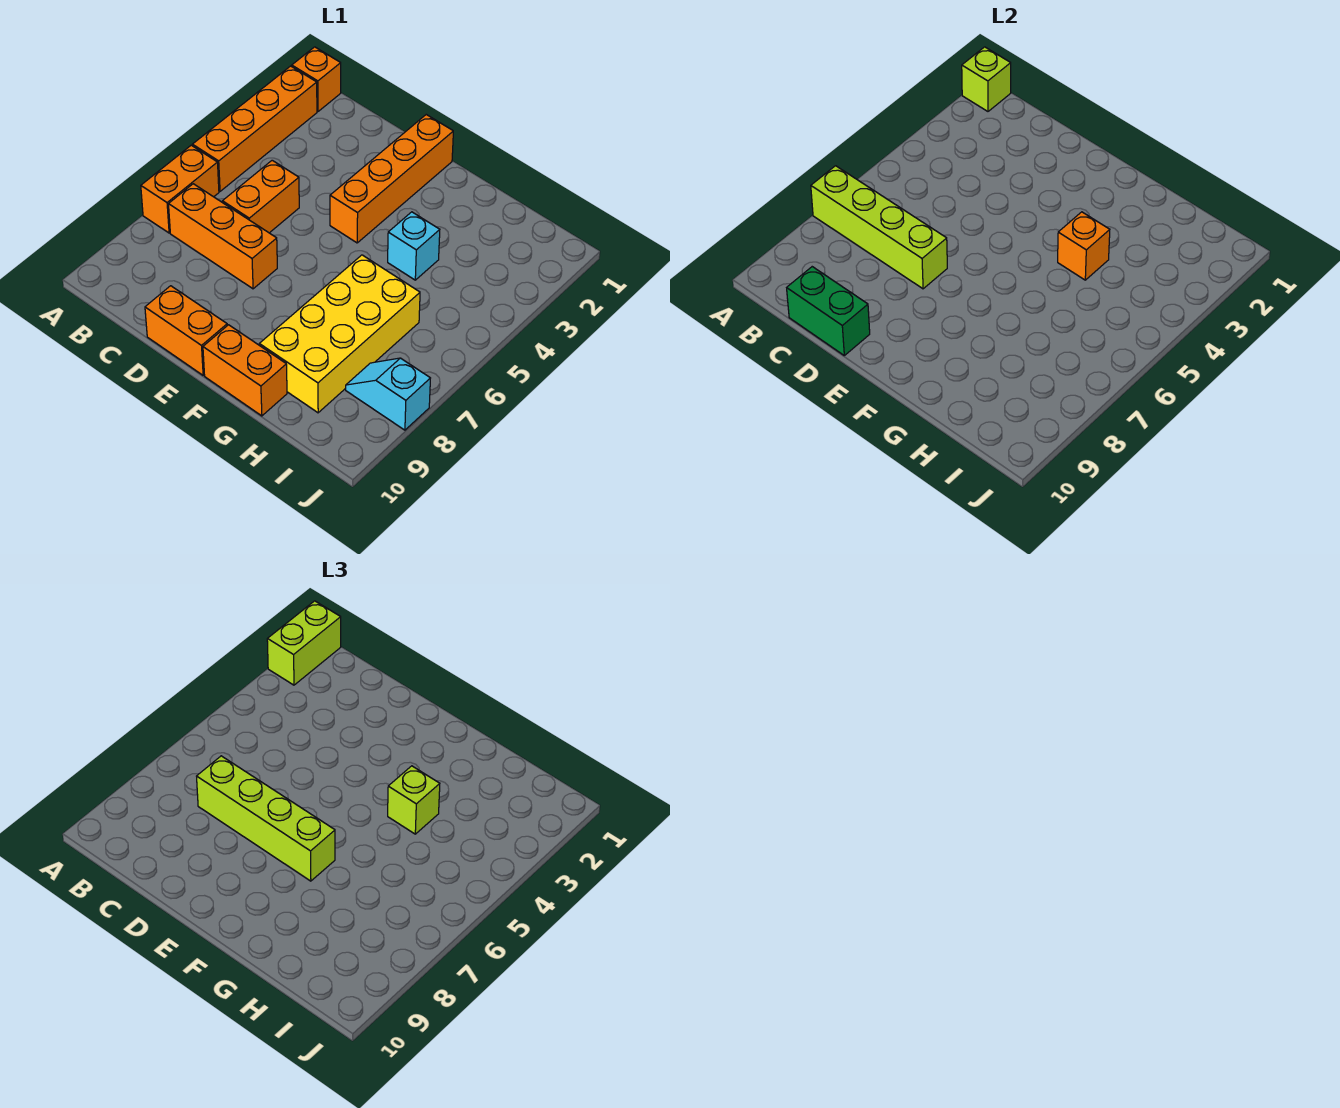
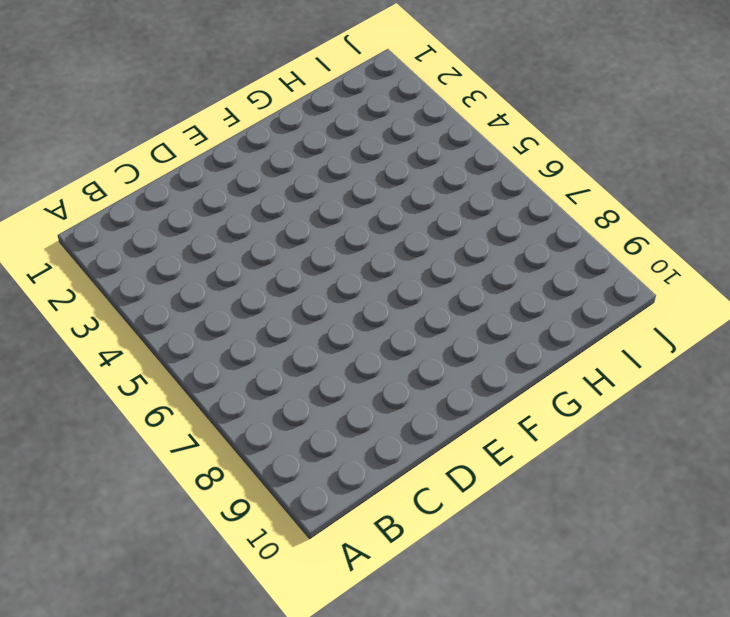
none -> orange brick A1 level 1
none -> orange brick A2:A5 level 1
none -> orange brick A6:A7 level 1

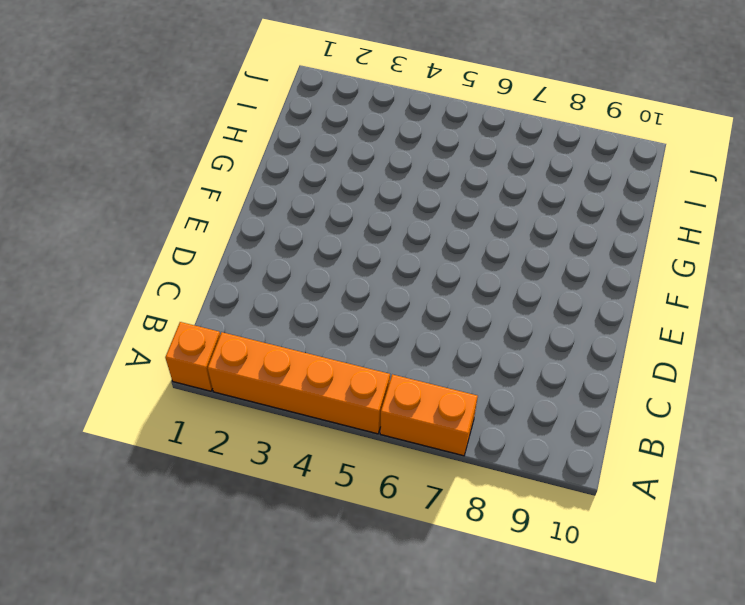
none -> orange brick B7:D7 level 1
none -> orange brick C5:C6 level 1
none -> orange brick D10:E10 level 1

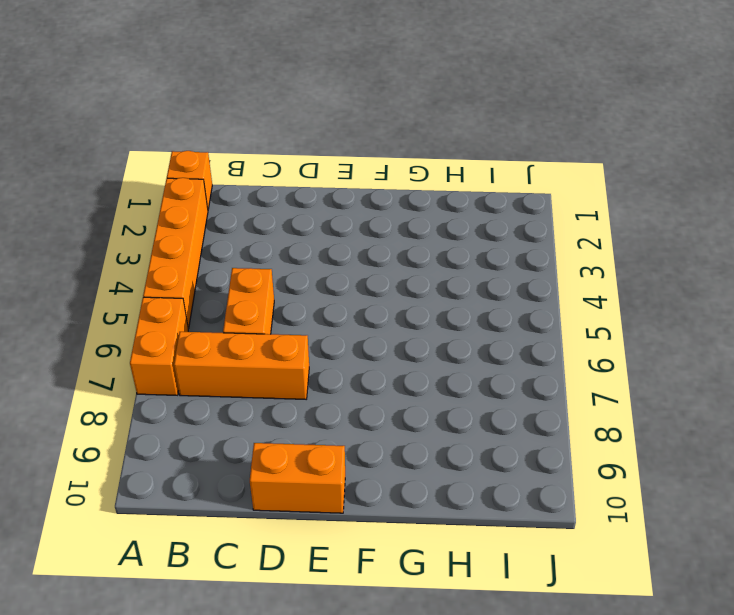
none -> orange brick E1:E4 level 1
none -> orange brick F10:G10 level 1
none -> cyan brick G4 level 1

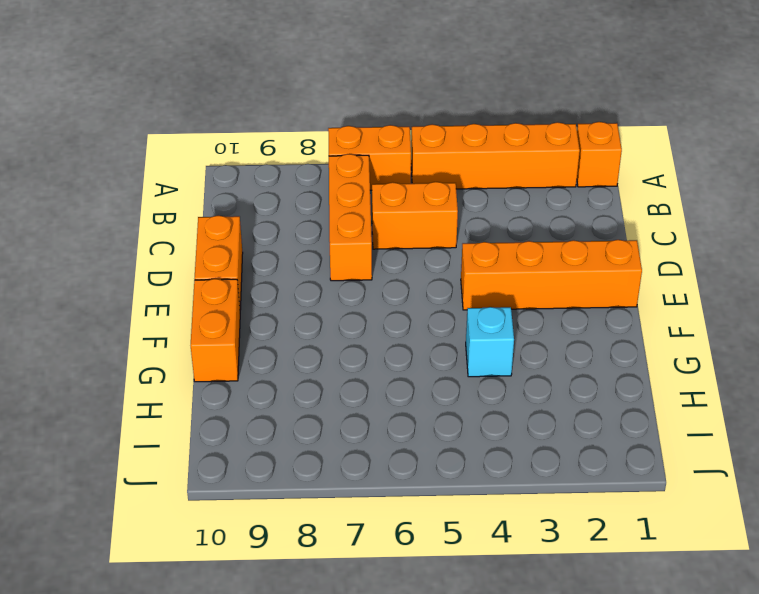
none -> yellow brick G6:H9 level 1
none -> cyan slope I8:J8 level 1 top J
none -> lime brick A1 level 2

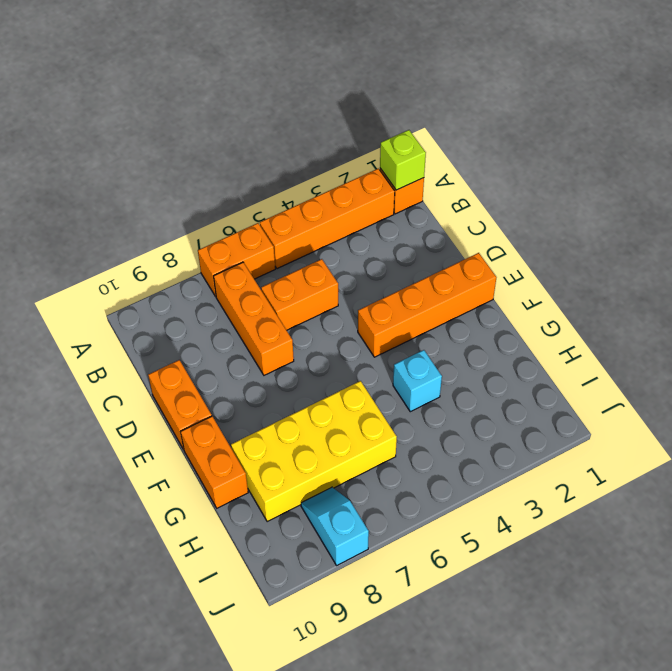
none -> lime brick A7:D7 level 2
none -> green brick C10:D10 level 2
none -> orange brick G4 level 2

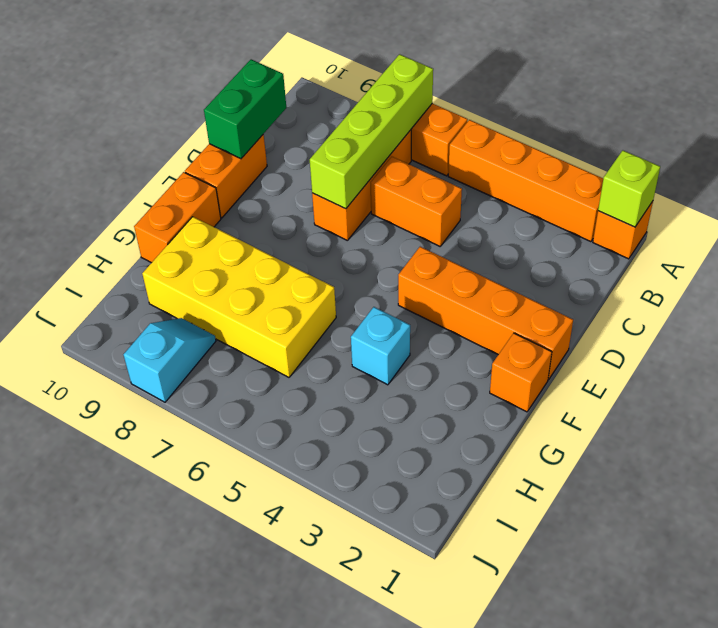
orange brick F1 level 1 -> orange brick G4 level 2
none -> lime brick A1:A2 level 3
none -> lime brick C7:F7 level 3
none -> lime brick G4 level 3

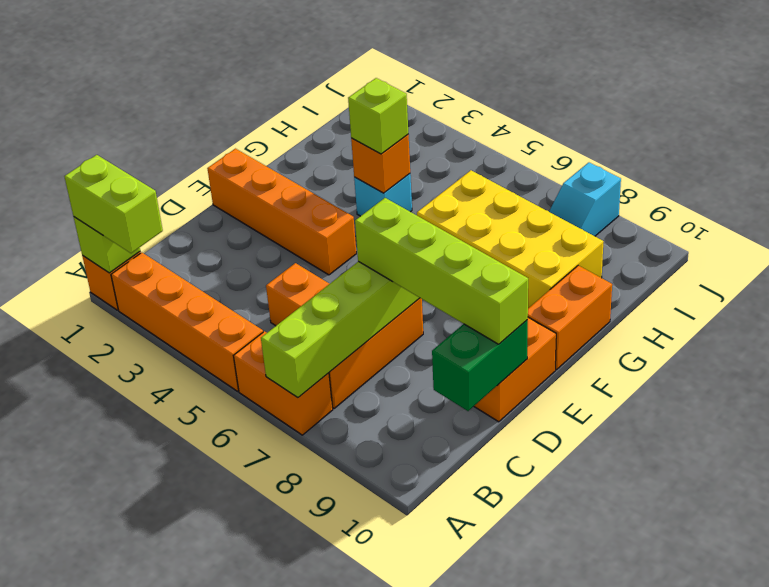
lime brick D7:D10 level 3 -> lime brick C7:F7 level 3

